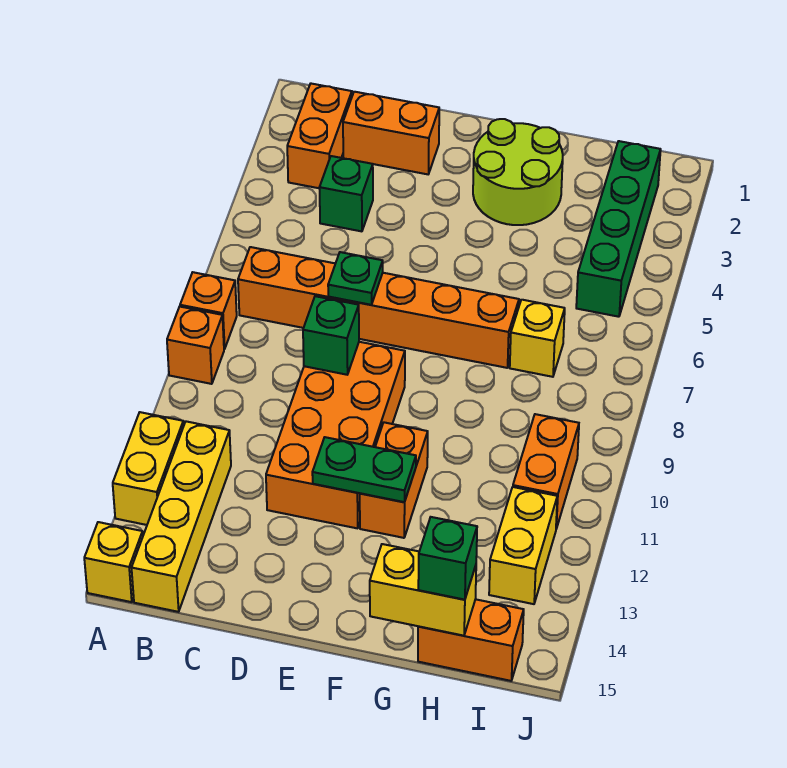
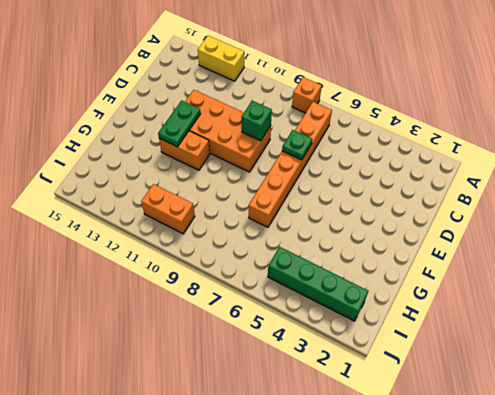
none -> orange brick A9 level 1
none -> yellow brick A15 level 1
none -> orange brick B2:B3 level 1

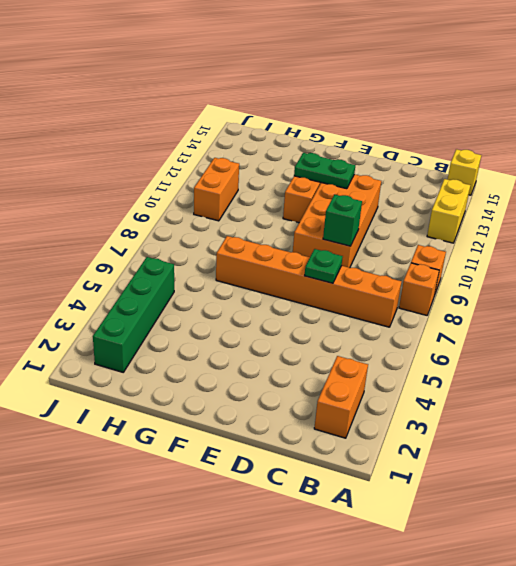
none -> yellow brick B12:B15 level 1
none -> orange brick C2:D2 level 1
none -> green brick C4 level 1

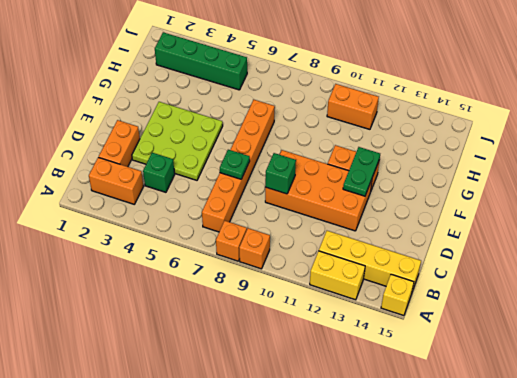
lime plate D3:F5 level 1 -> lime round brick F2:G3 level 1
none -> yellow brick H7 level 1
none -> orange brick H15:I15 level 1
none -> yellow brick I12:I13 level 1

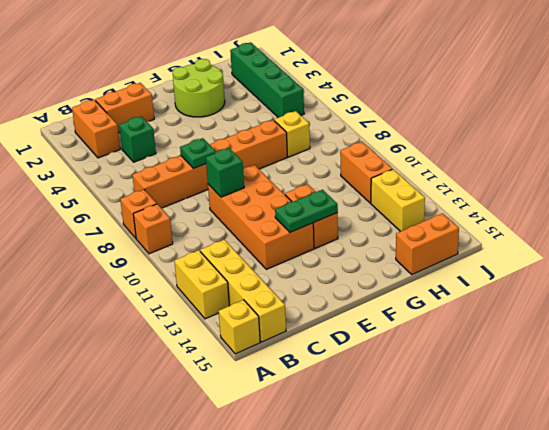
none -> yellow brick G15:H15 level 2
none -> green brick H15 level 3

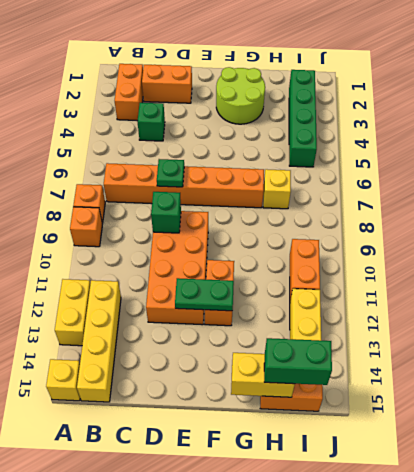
green brick H15:I15 level 3 -> green brick H15 level 3

